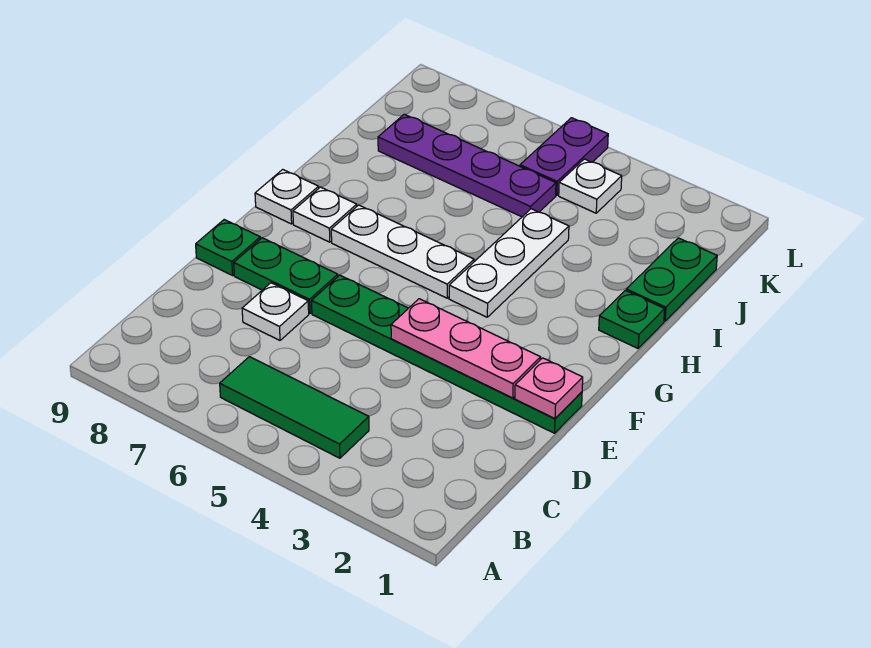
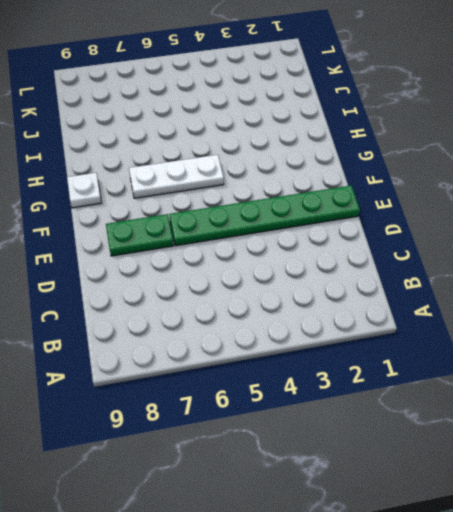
none -> green tile B4:B6 level 1
none -> white plate D7 level 1
none -> green plate E9 level 1

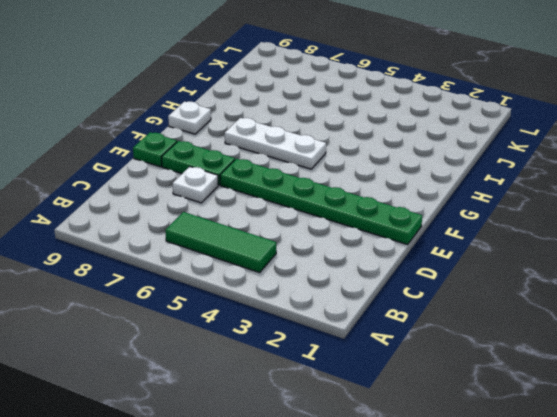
none -> white plate G4:I4 level 1
none -> white plate G8 level 1
none -> green plate H1 level 1

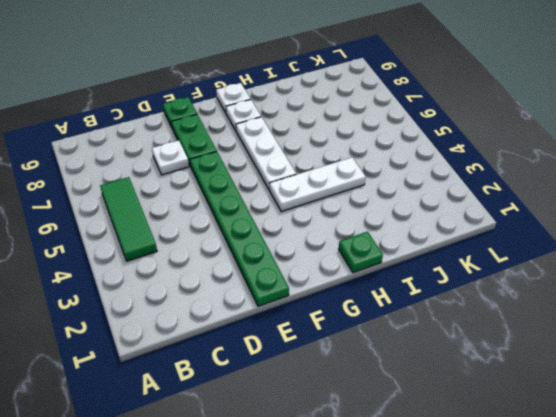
none -> green plate I1:J1 level 1
none -> purple plate J5:J8 level 1
none -> white plate K4 level 1

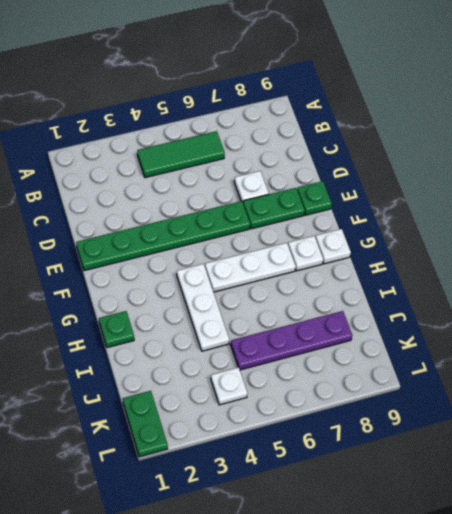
green plate K1:L1 level 1 -> green plate I1:J1 level 1
none -> purple plate K5:L5 level 1
none -> pink plate E1 level 2
none -> pink plate E2:E4 level 2

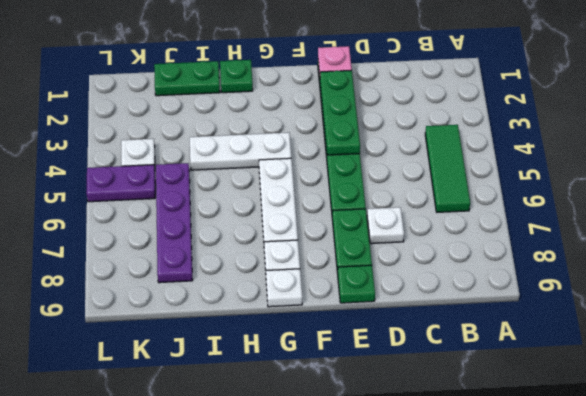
green plate E2:E4 level 2 -> pink plate E2:E4 level 2

